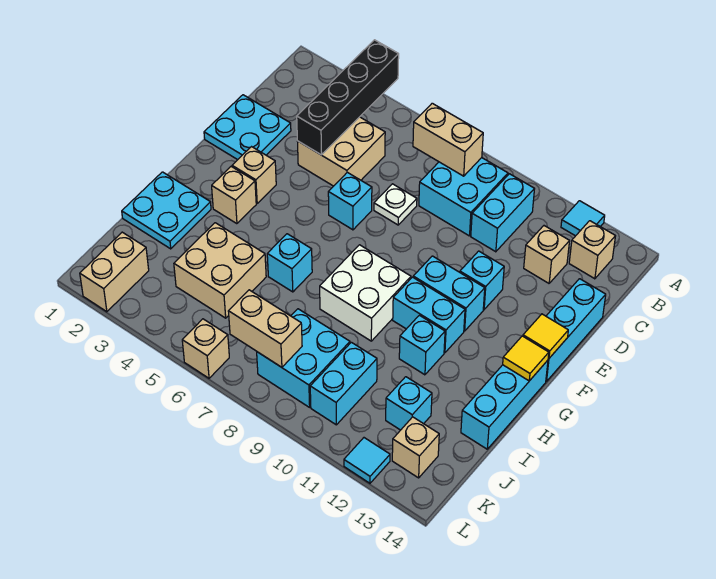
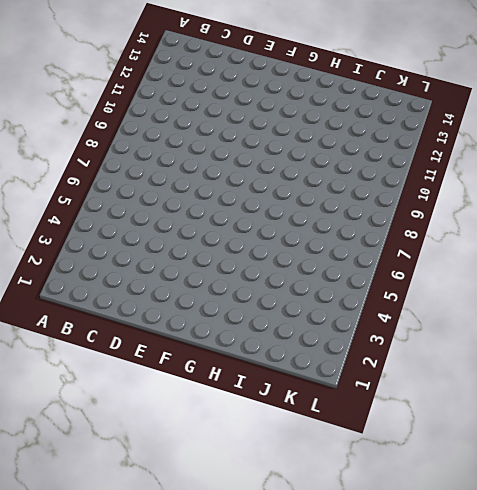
none -> cyan tile A12 level 1
none -> cyan brick B8:C9 level 1
none -> cyan brick B10:C10 level 1
none -> tan brick B13 level 1

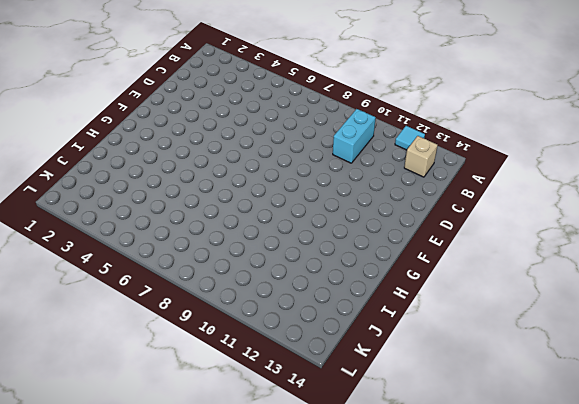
none -> cyan brick B8:C9 level 1
none -> tan brick C4:D5 level 1
none -> tan brick C12 level 1
none -> cyan plate D1:E2 level 1

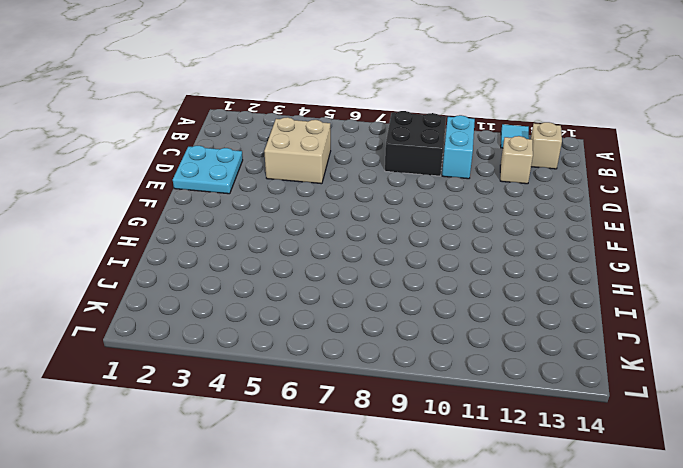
black brick B8:C9 level 1 -> cyan brick B8:C9 level 1
none -> white plate D7 level 1
none -> cyan brick D14:F14 level 1
none -> cyan brick E6 level 1
none -> cyan brick E11 level 1

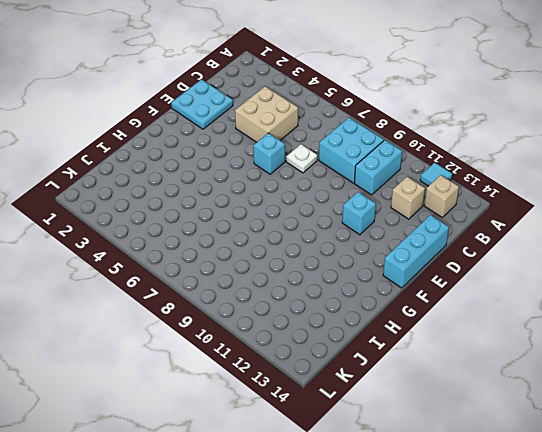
none -> tan brick F3 level 1
none -> cyan brick F10:F11 level 1
none -> tan brick G3 level 1
none -> white brick G8:H9 level 1

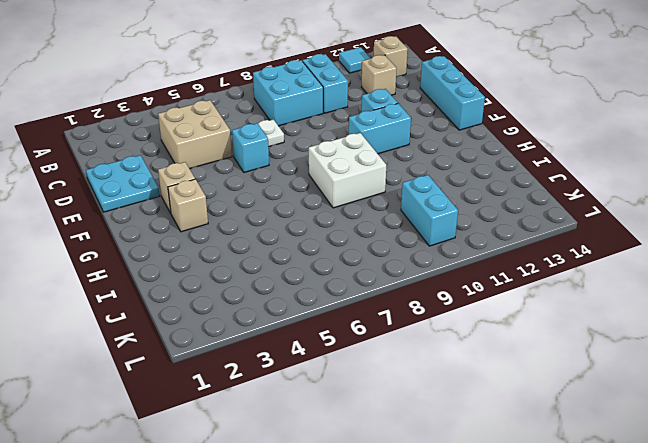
none -> cyan brick G10:G11 level 1
none -> cyan brick G14:I14 level 1
none -> cyan plate H1:I2 level 1
none -> cyan brick H6 level 1

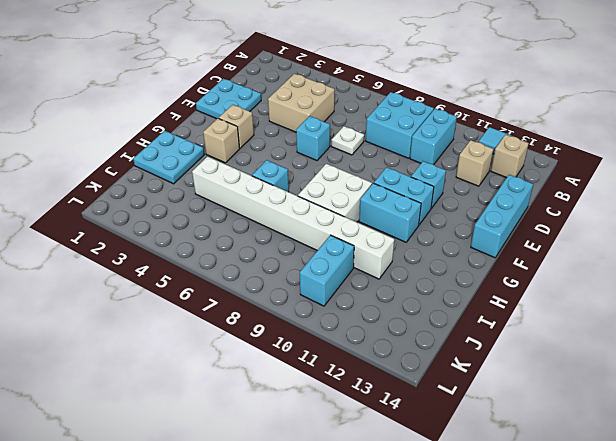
white brick I4:I11 level 1 -> tan brick I4:J5 level 1
none -> cyan brick G14:I14 level 1
none -> cyan brick H11 level 1
none -> cyan brick J8:K9 level 1
none -> cyan brick J12 level 1

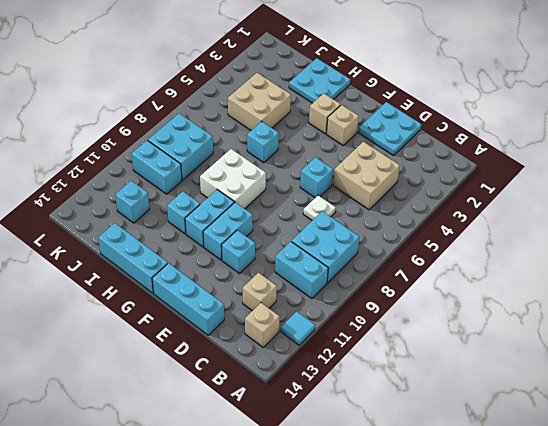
none -> tan brick K2:L2 level 1
none -> tan brick K13 level 1
none -> tan brick L6 level 1
none -> cyan tile L12 level 1

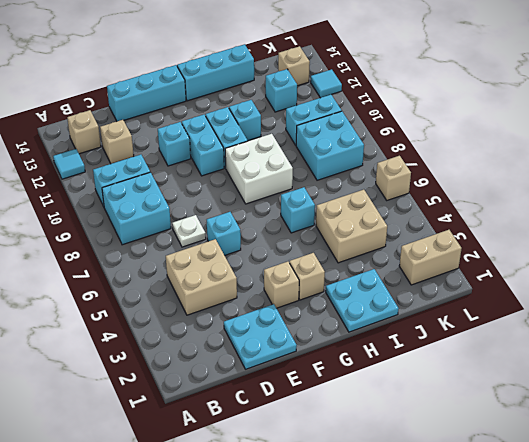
none -> black brick A4:D4 level 2
none -> tan brick B7:B8 level 2
none -> yellow tile F14 level 2
none -> yellow tile G14 level 2

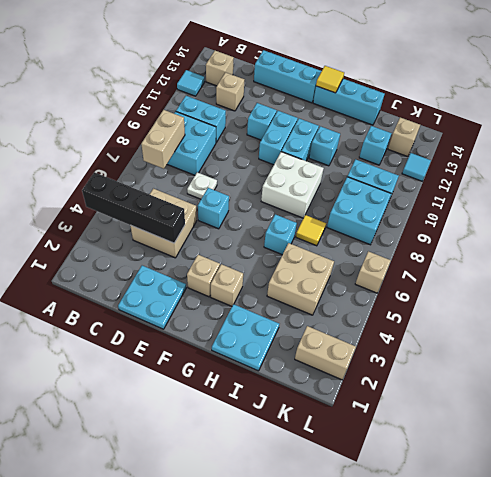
yellow tile I7 level 1 -> yellow tile F14 level 2
none -> tan brick K7:K8 level 2

